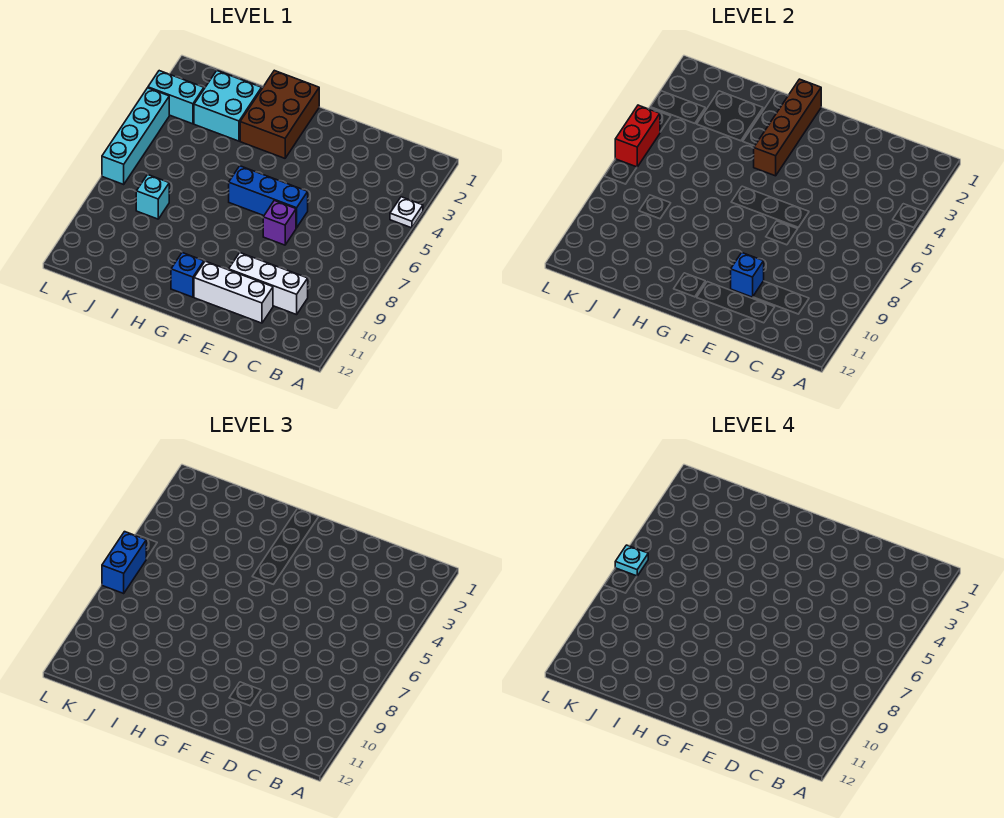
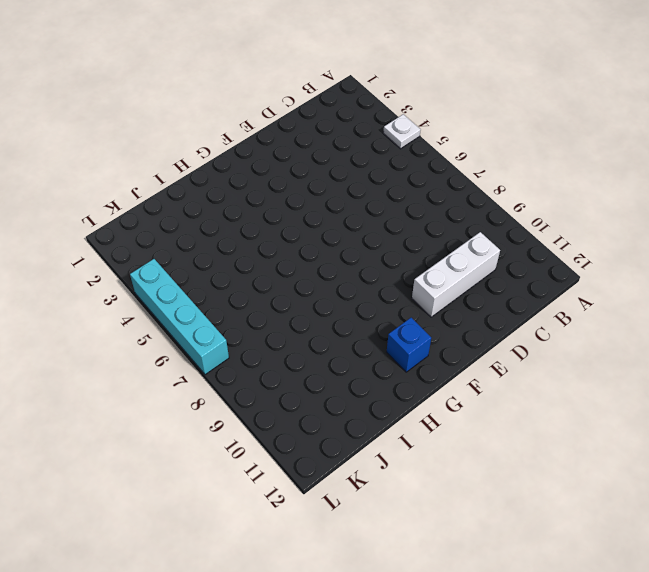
none -> white brick D11:F11 level 1
none -> blue brick E6:G6 level 1
none -> purple brick E7 level 1

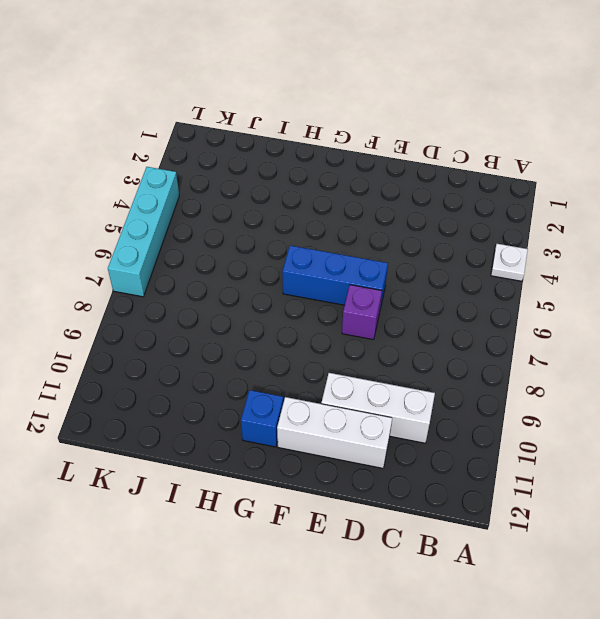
none -> brown brick G1:H3 level 1
none -> cyan brick I2:J3 level 1
none -> cyan brick J8 level 1

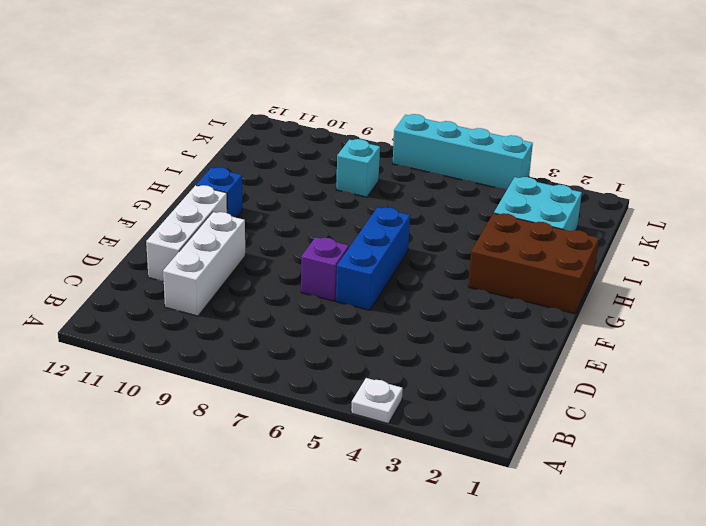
none -> cyan brick K3:L3 level 1
none -> blue brick E10 level 2
none -> brown brick G1:G4 level 2

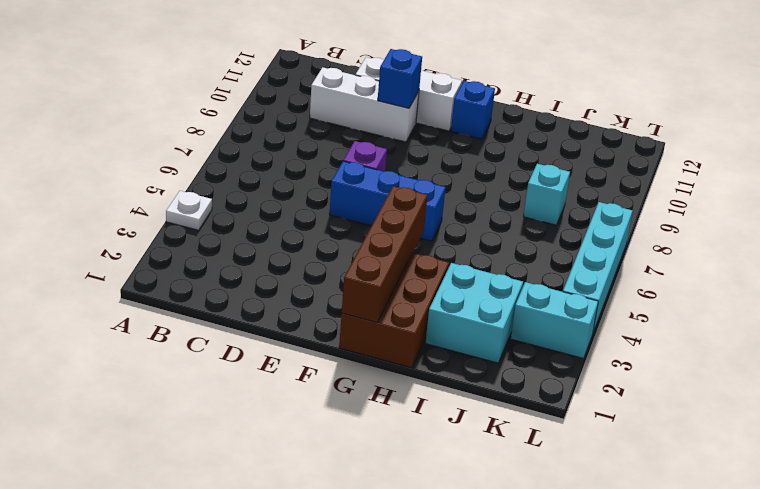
none -> red brick L5:L6 level 2
none -> blue brick L6:L7 level 3
none -> cyan plate L6 level 4

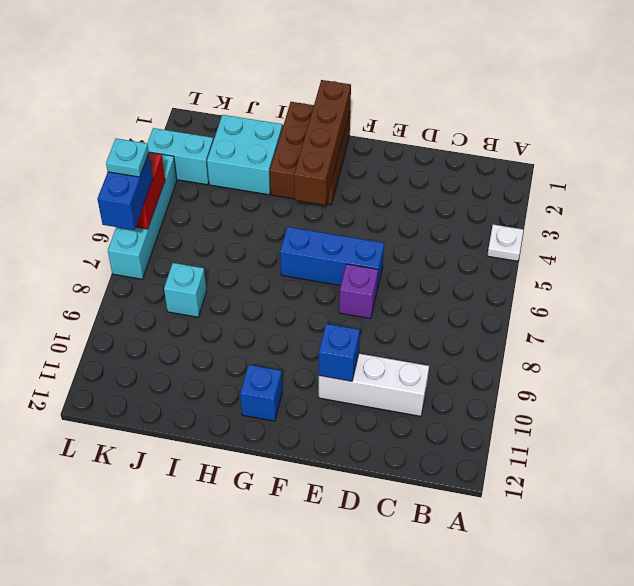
none -> white brick D11:F11 level 1

